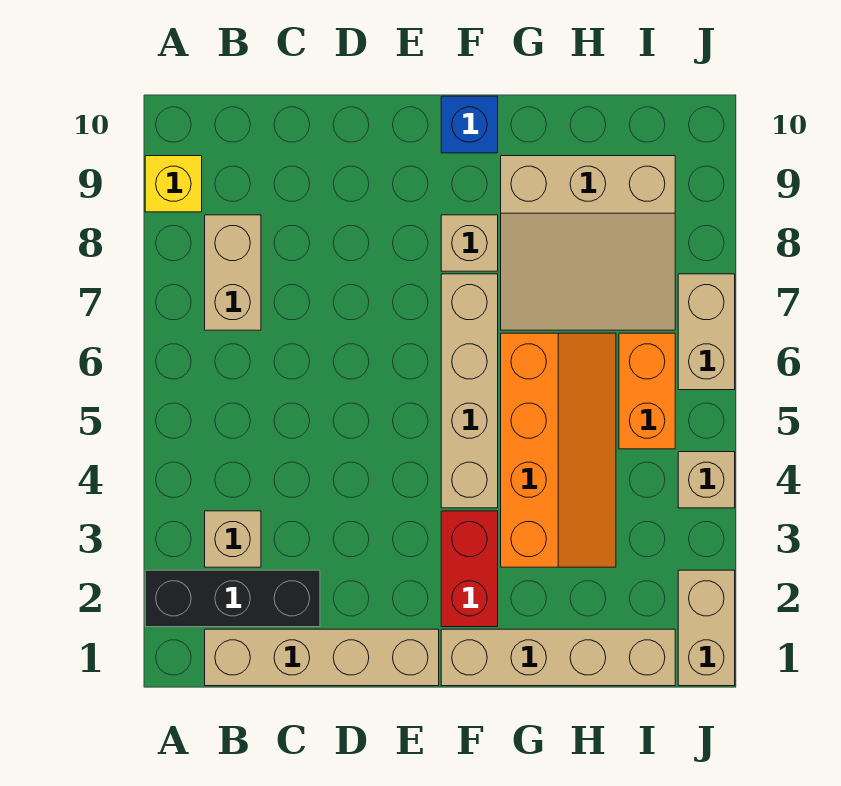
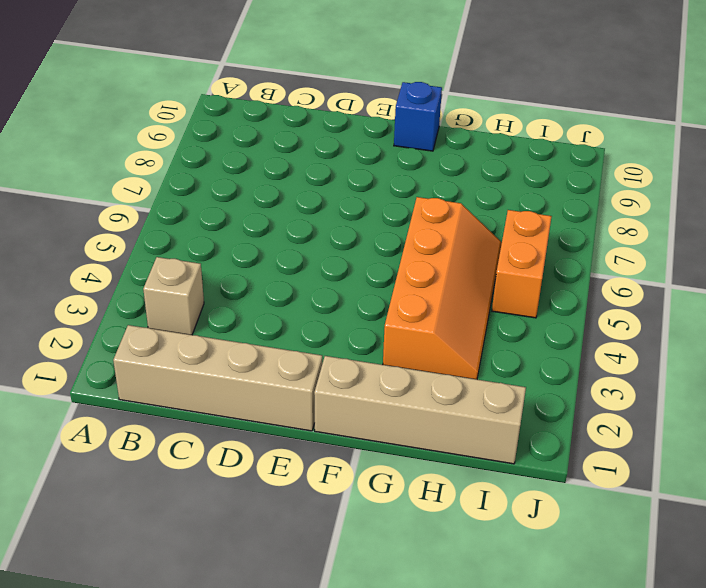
none -> black brick A2:C2 level 1
none -> yellow brick A9 level 1
none -> tan brick B7:B8 level 1

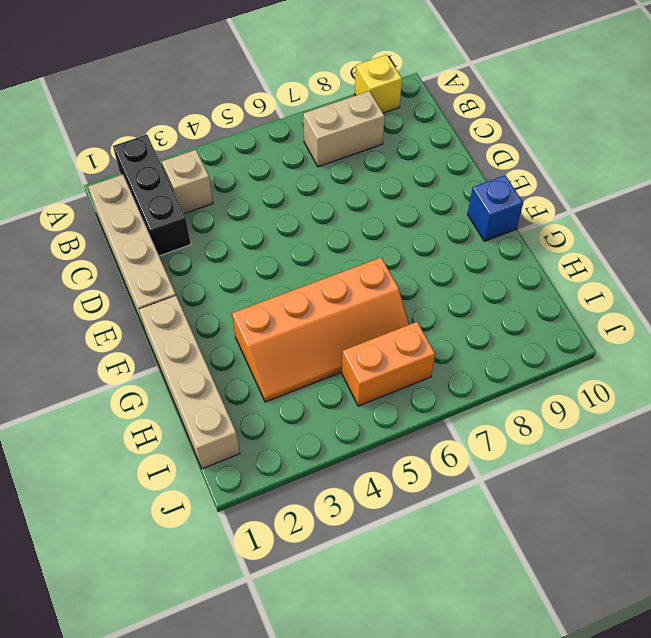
none -> red brick F2:F3 level 1
none -> tan brick F4:F7 level 1
none -> tan brick F8 level 1

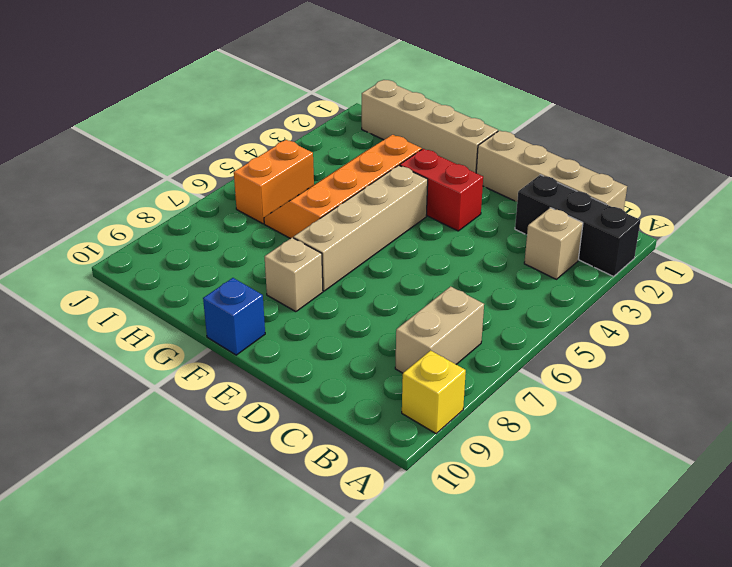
red brick E3:F3 level 1 -> red brick F2:F3 level 1
none -> tan slope G7:I9 level 1 top 9
none -> tan brick J1:J2 level 1
none -> tan brick J4 level 1

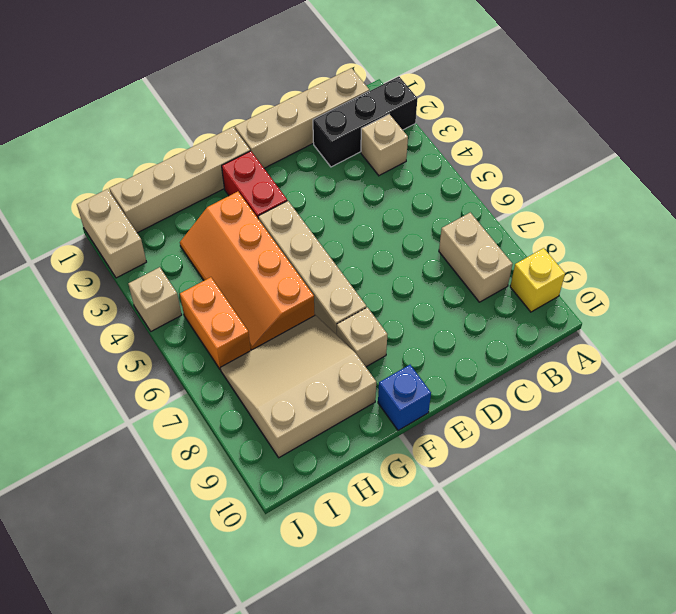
none -> tan brick J6:J7 level 1

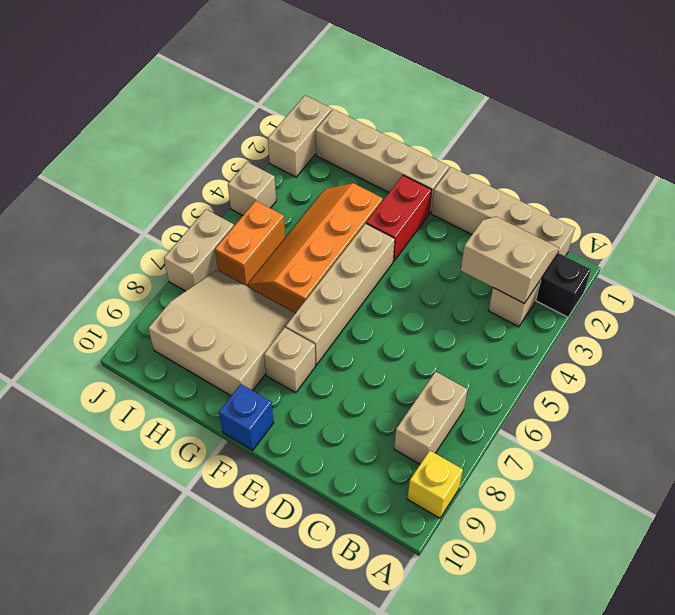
tan slope B2:C3 level 2 top 3 -> none

